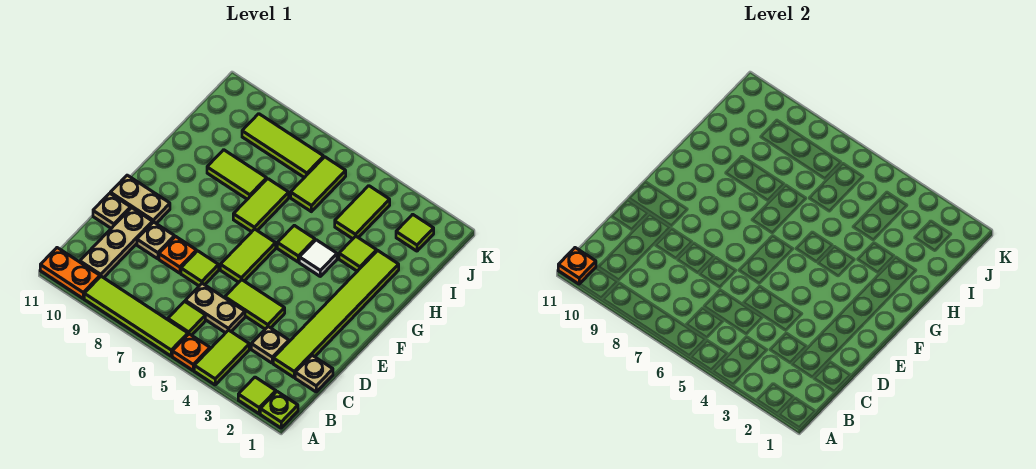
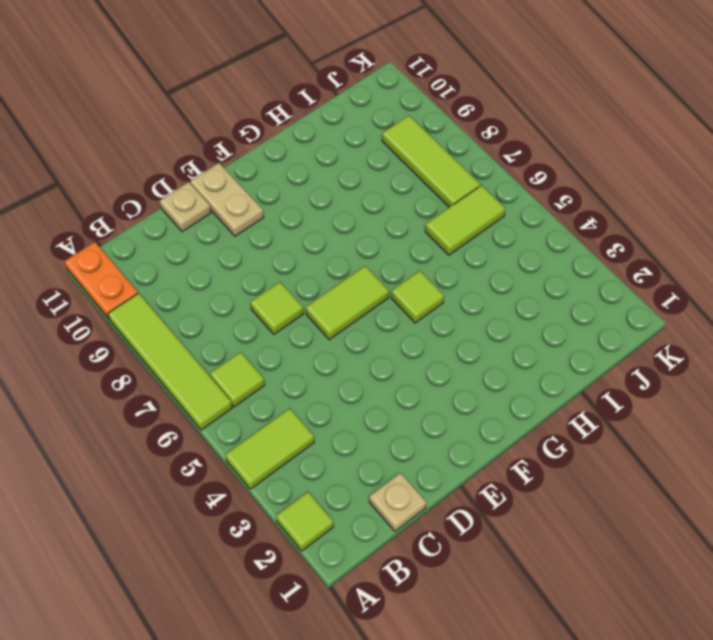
none -> lime plate A1 level 1
none -> orange plate A5 level 1
none -> tan plate B10:D10 level 1

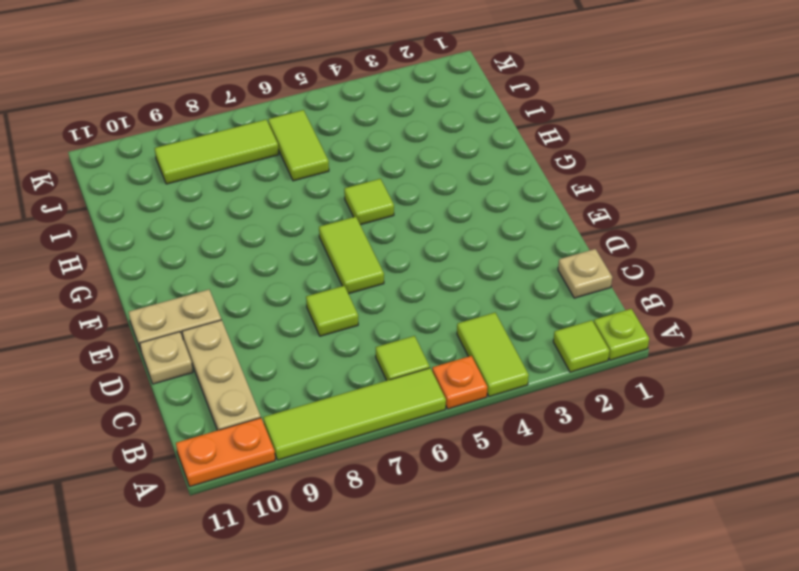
none -> lime tile C2:H2 level 1
none -> tan plate C3 level 1
none -> tan plate C5:C6 level 1

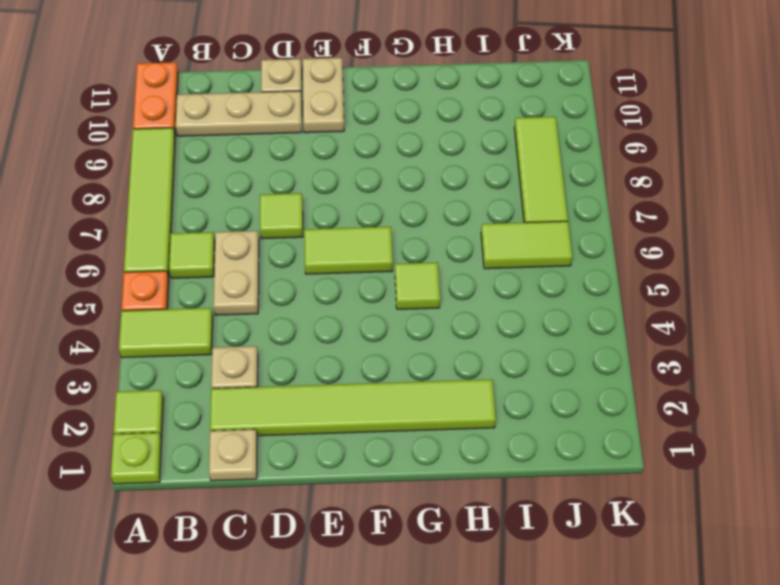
none -> lime tile D4:D5 level 1
none -> orange plate D8 level 1
none -> tan plate D9 level 1

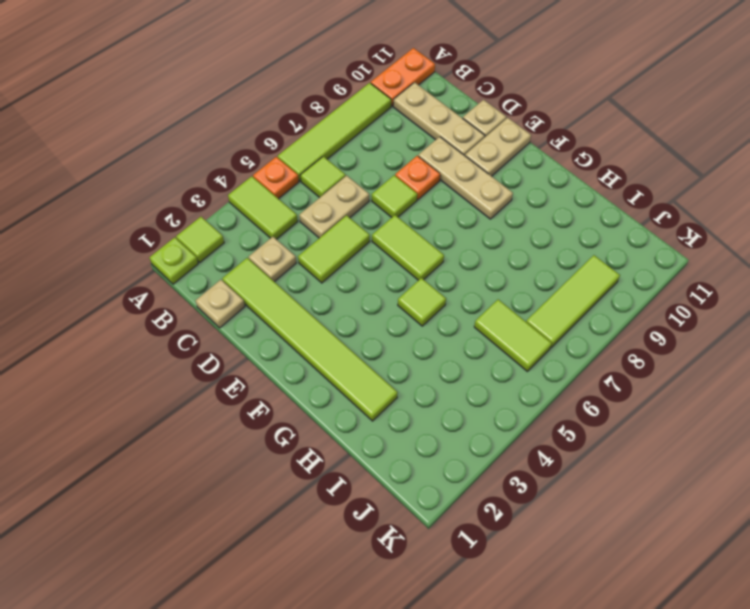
tan plate D9:F9 level 1 -> tan plate D9 level 1
none -> white tile G4 level 1
none -> lime tile G7:H7 level 1
none -> lime tile H3 level 1

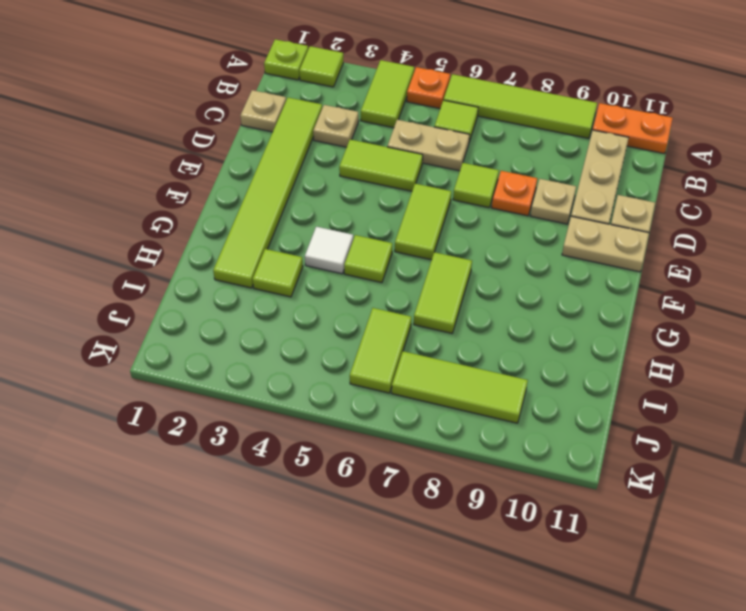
none -> lime tile H8:H9 level 1
none -> lime tile I4:J4 level 1
none -> lime tile J2 level 1

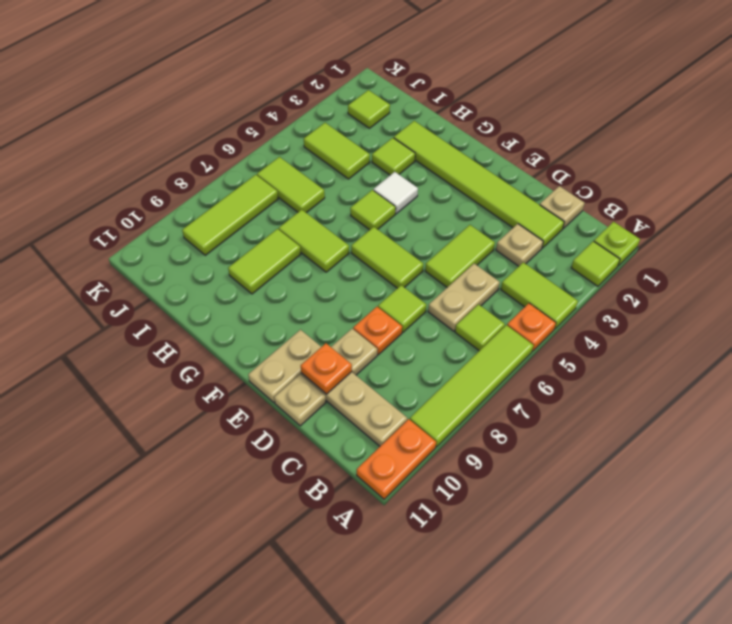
orange plate D10 level 2 -> orange plate A11 level 2

